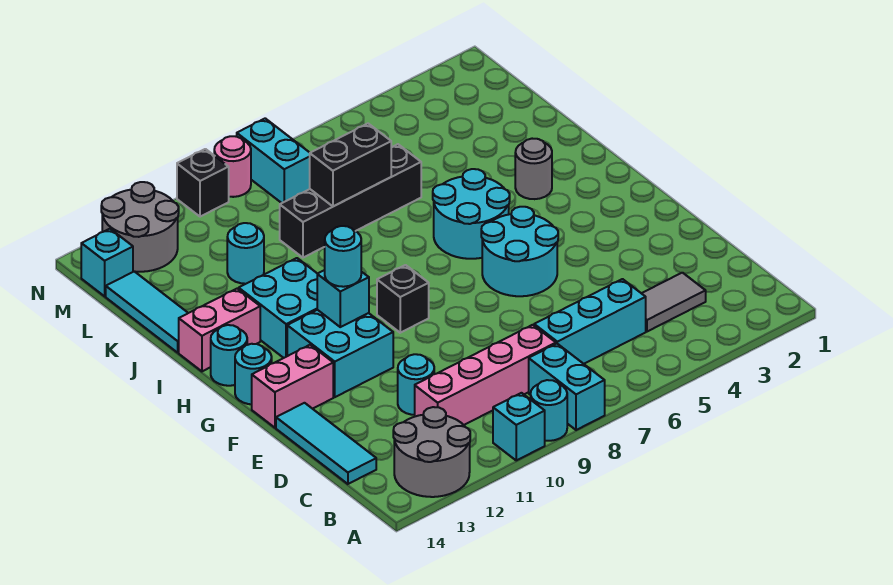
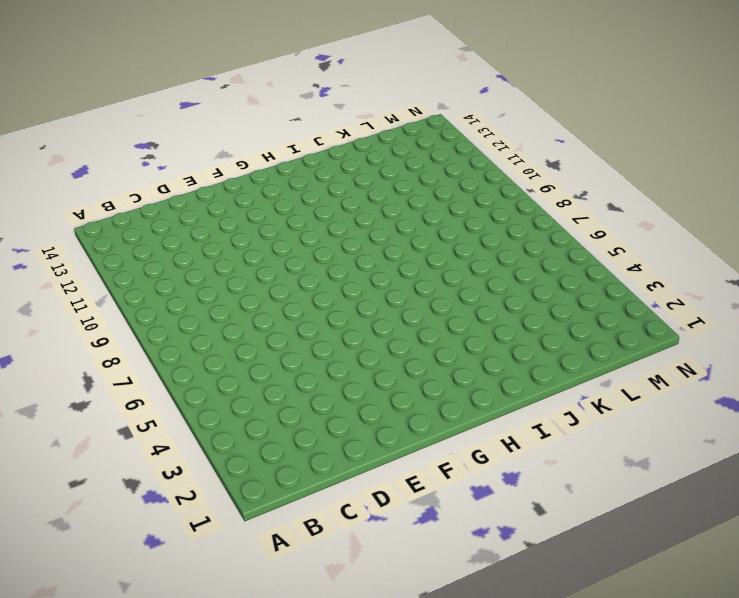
none -> cyan brick A8:B8 level 1
none -> cyan round brick A9 level 1
none -> cyan brick A10 level 1
none -> grey round brick A12:B13 level 1

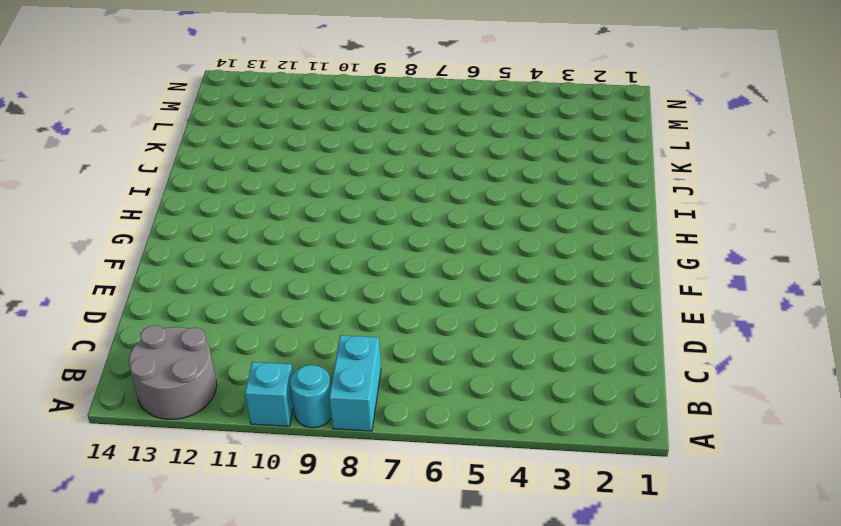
none -> grey tile C3:C4 level 1
none -> cyan brick C5:C7 level 1
none -> pink brick C8:C11 level 1
none -> cyan tile C14:E14 level 1

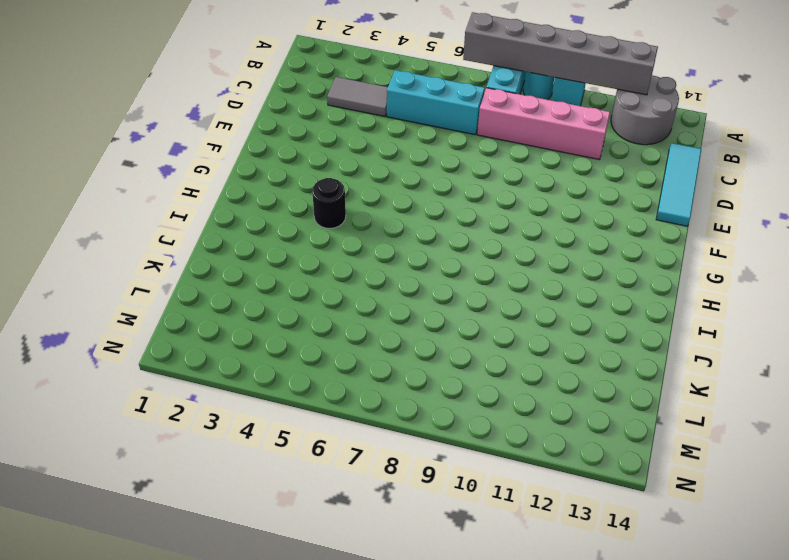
grey brick A7:A12 level 2 -> none
black round brick H4 level 1 -> none
none -> cyan round brick D11 level 1
none -> cyan round brick F5:G6 level 1
none -> cyan brick F11:G12 level 1
none -> pink brick F13:F14 level 1

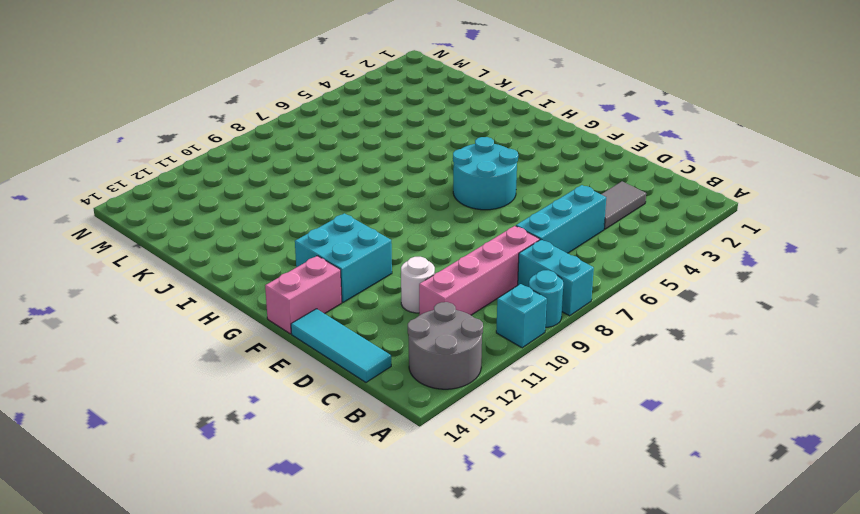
white round brick D11 level 1 -> cyan round brick D11 level 1
none -> black brick G9 level 1
none -> cyan round brick G14 level 1
none -> cyan round brick H5:I6 level 1
none -> cyan brick H11:I12 level 1

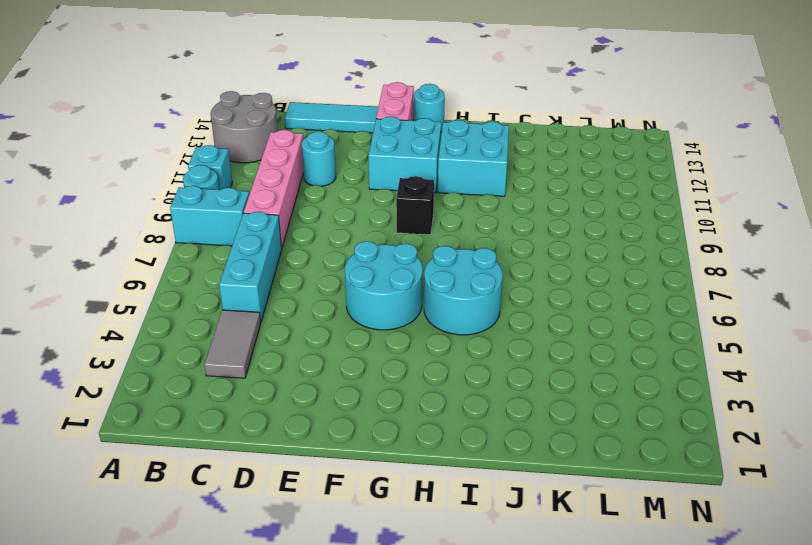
none -> cyan round brick H14 level 1
none -> grey round brick I3 level 1
none -> pink brick I13:I14 level 1
none -> cyan tile J14:L14 level 1

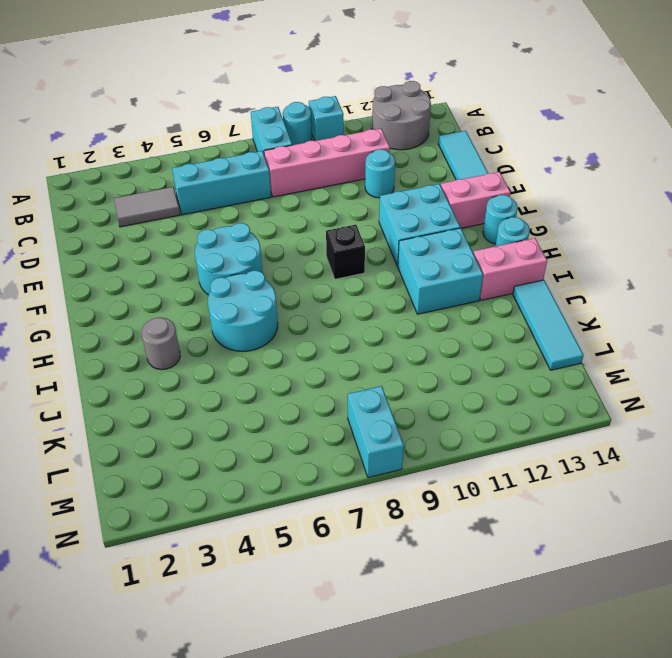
none -> black brick K6:K9 level 1
none -> cyan round brick K11 level 1
none -> grey round brick M12:N13 level 1
none -> cyan brick M14 level 1

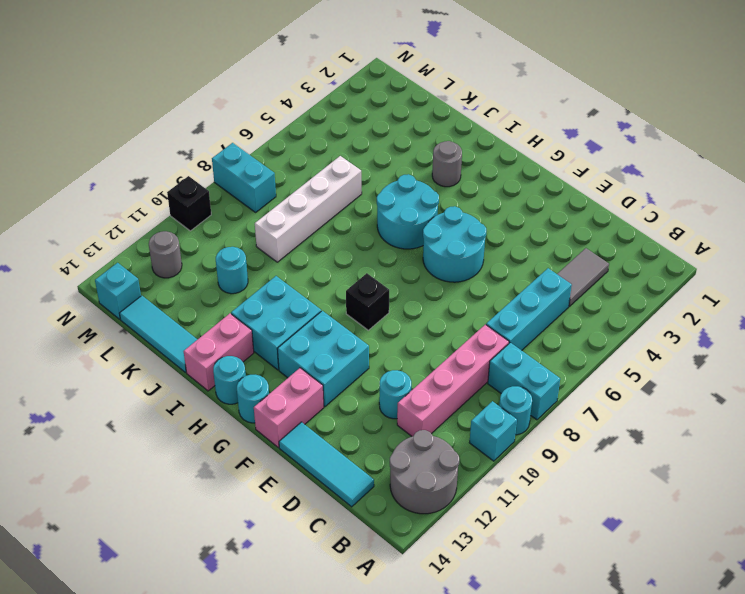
white brick K6:K9 level 1 -> black brick K6:K9 level 1
grey round brick M12 level 1 -> grey round brick M12:N13 level 1
none -> pink round brick N9 level 1
none -> cyan brick G11 level 2
none -> black brick K7:K8 level 2
none -> cyan round brick G11 level 3

